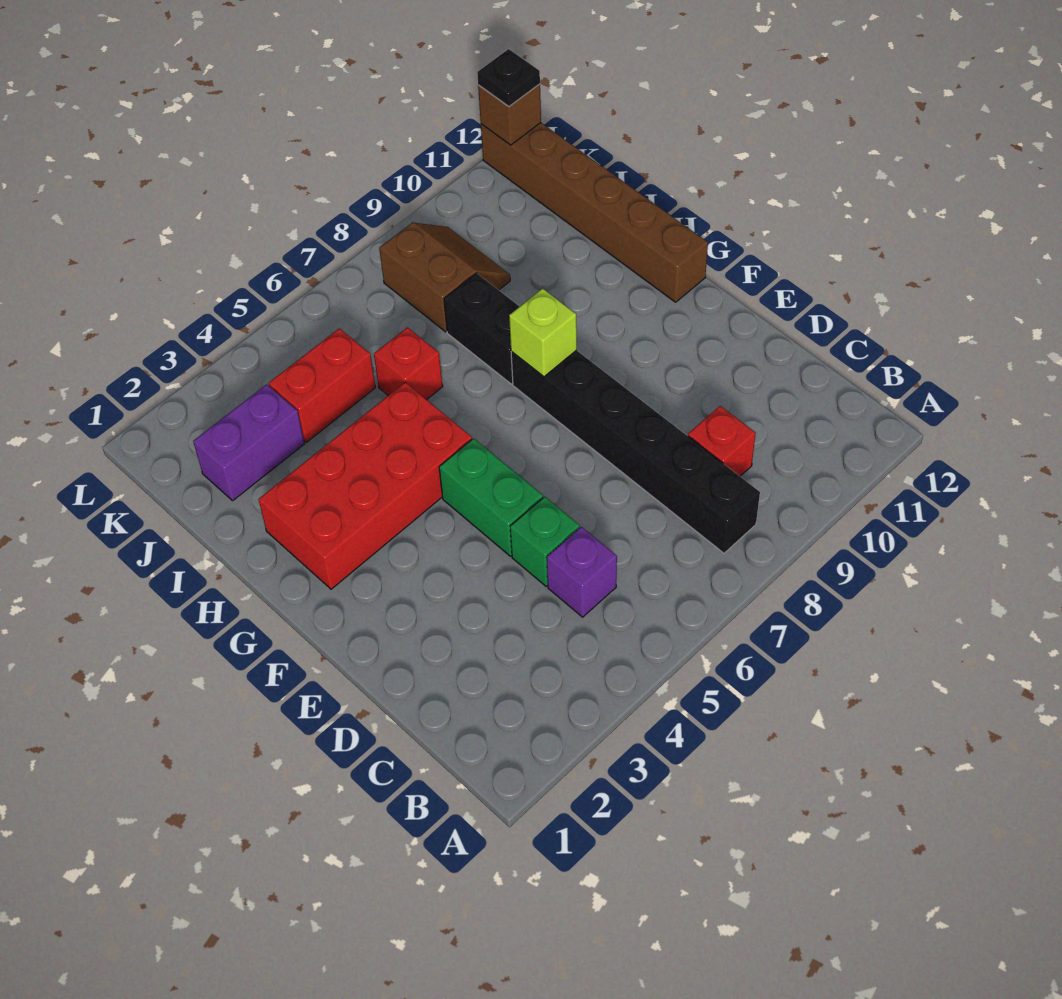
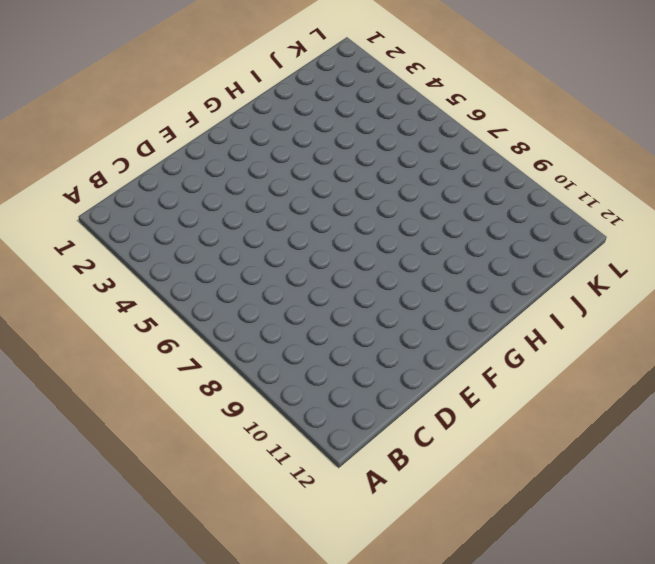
none -> black brick B8:G8 level 1
none -> purple brick C5 level 1
none -> red brick C9 level 1

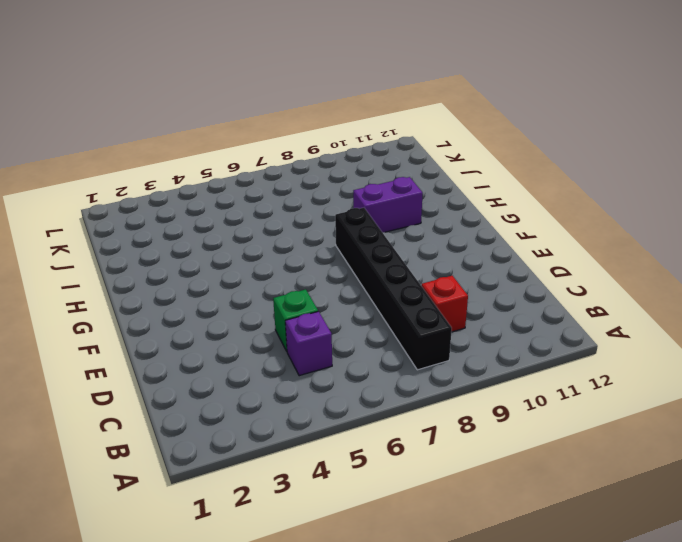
purple brick H9:H10 level 1 -> purple brick J2:J3 level 1
none -> green brick E5:F5 level 1
none -> red brick G2:H5 level 1
none -> brown brick G12:L12 level 1

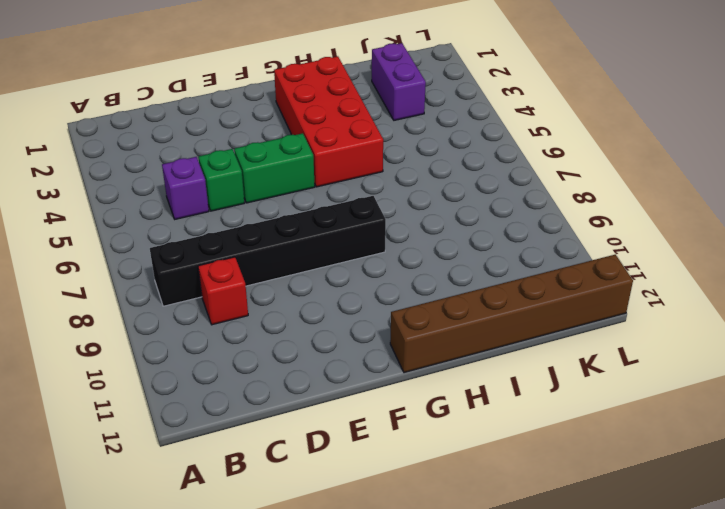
none -> black brick H8:I8 level 1
none -> red brick I6 level 1
none -> red brick J4:J5 level 1

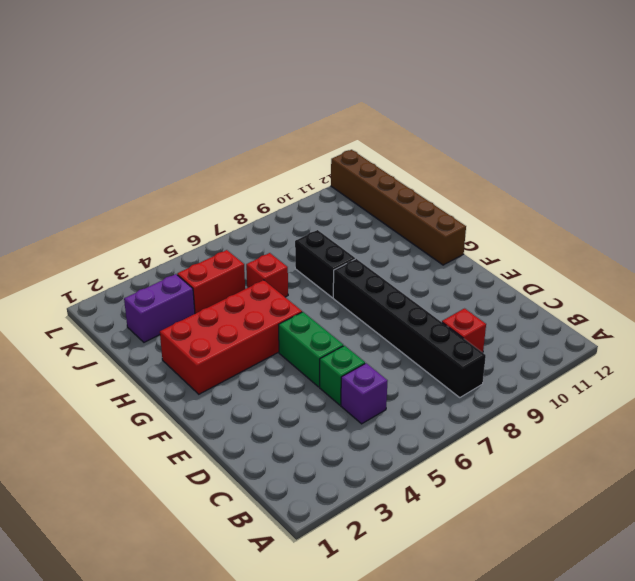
none -> brown slope J8:K9 level 1 top 8
none -> lime brick G8 level 2
none -> brown brick L12 level 2

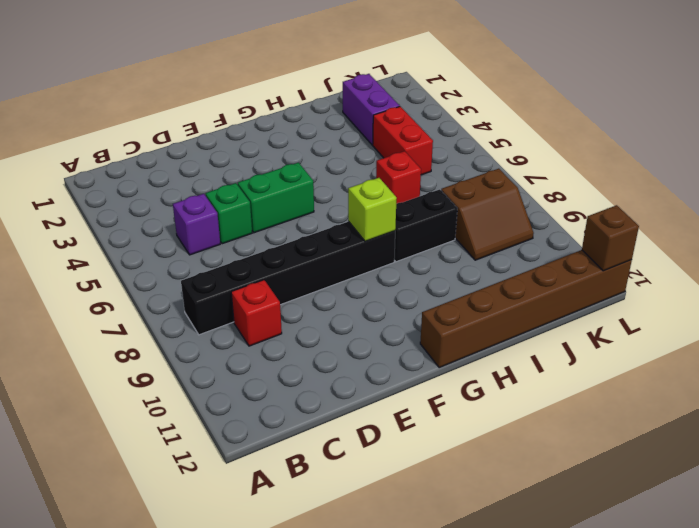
none -> red brick G2:H5 level 1
none -> black plate L12 level 3

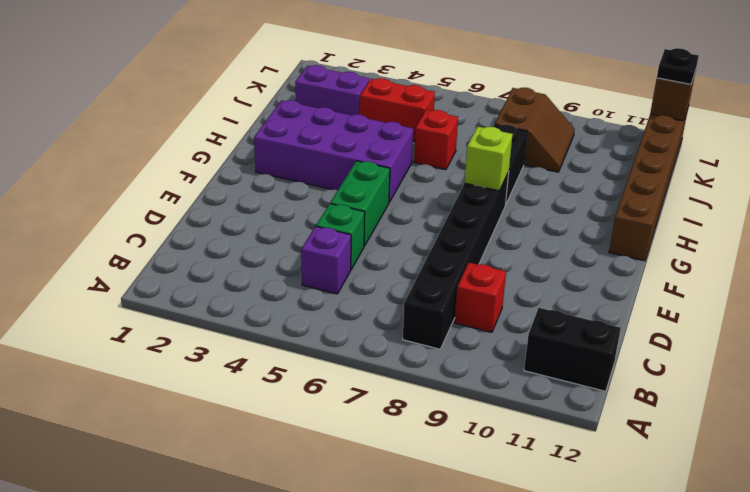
black brick B11:B12 level 1 -> none
purple brick G2:H5 level 1 -> red brick G2:H5 level 1

